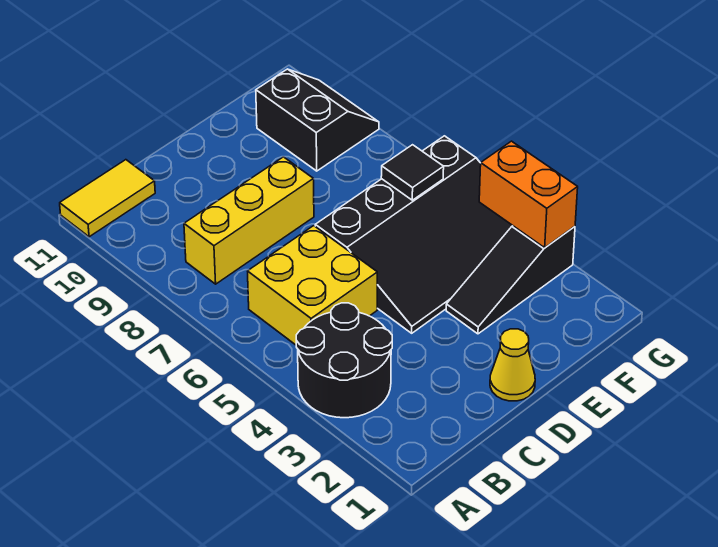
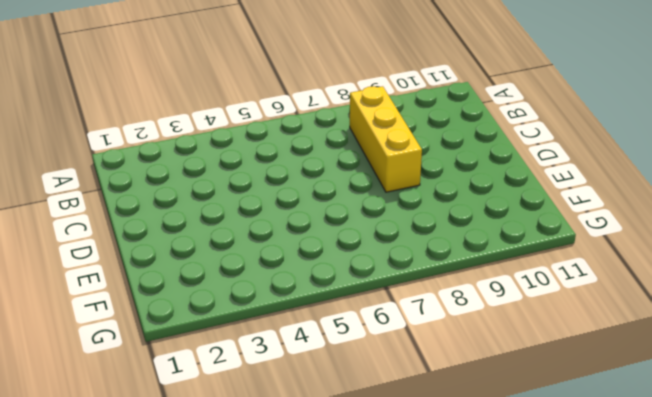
none -> black round brick A3:B4 level 1
none -> yellow tile A11:B11 level 1

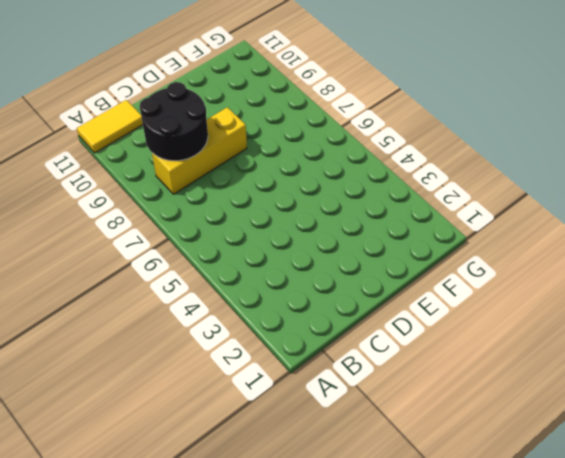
black round brick B8:C9 level 2 -> black round brick A3:B4 level 1
none -> yellow brick B5:C6 level 1
none -> yellow cone D1 level 1

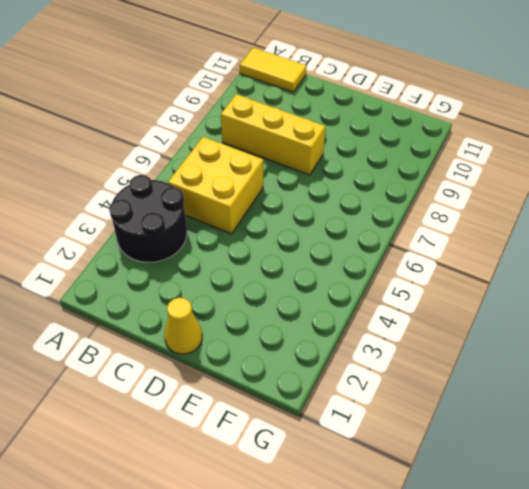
none -> black slope D4:G6 level 1 top 6
none -> black slope E3:G3 level 1 top G

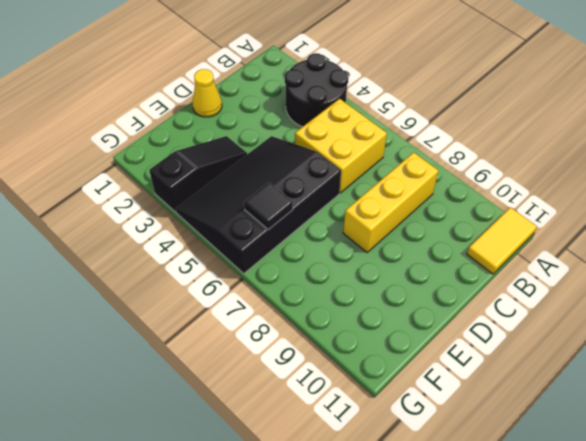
none -> black slope F9:G10 level 1 top F
none -> orange brick G3:G4 level 2

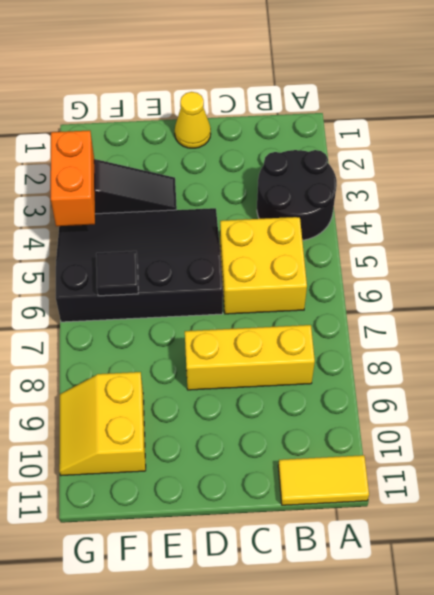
yellow slope F9:G10 level 1 top F -> black slope F9:G10 level 1 top F

